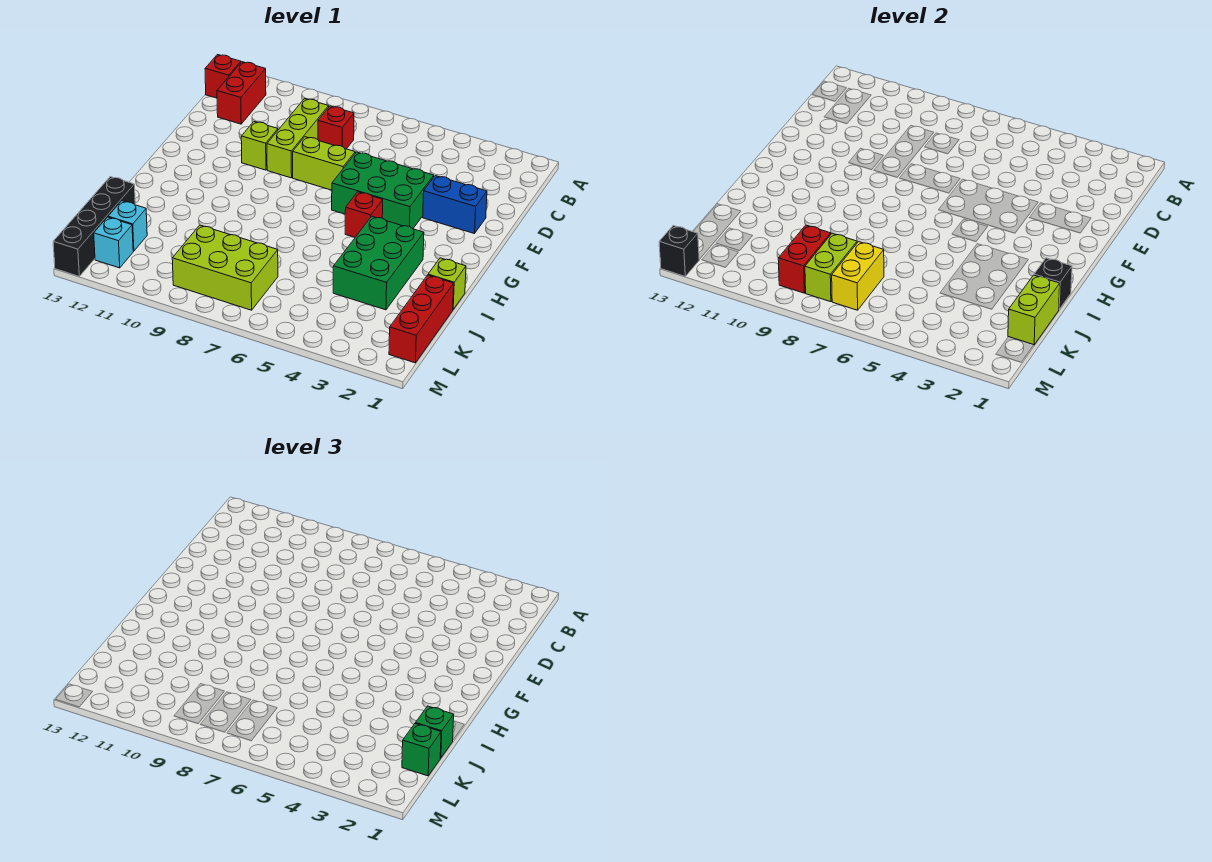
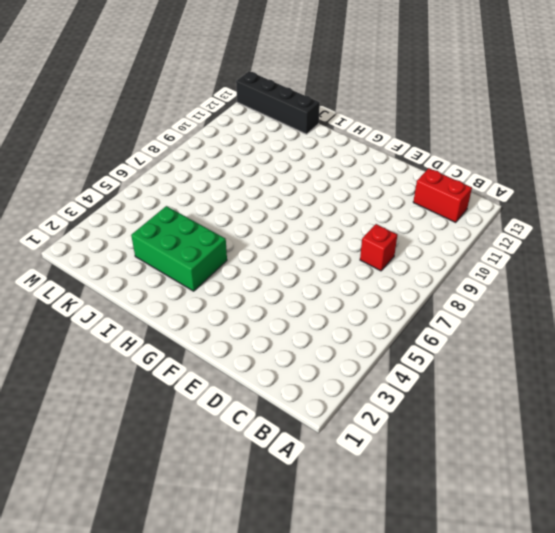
none -> red brick B13 level 1
none -> lime brick C9:E9 level 1
none -> blue brick E2:E3 level 1

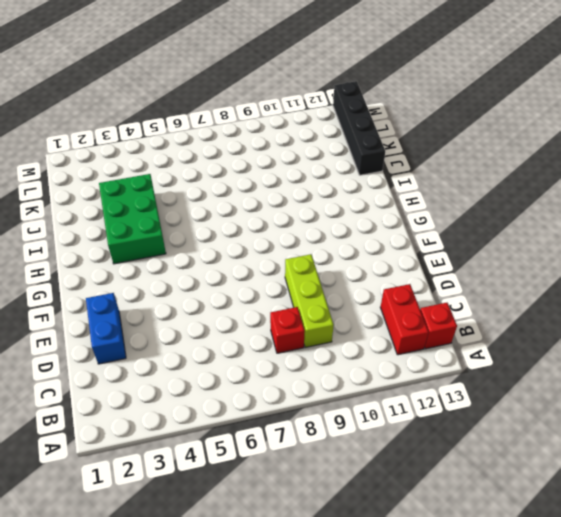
blue brick D2:E2 level 1 -> blue brick E2:E3 level 1
none -> green brick E4:F6 level 1
none -> lime brick E7:E8 level 1
none -> lime brick E10 level 1

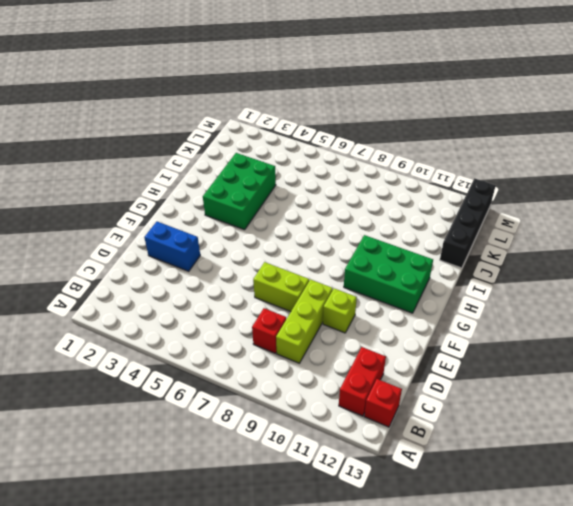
green brick G10:H12 level 1 -> green brick E4:F6 level 1
none -> red brick G5 level 1
none -> lime brick I1 level 1
none -> red brick J1:L1 level 1

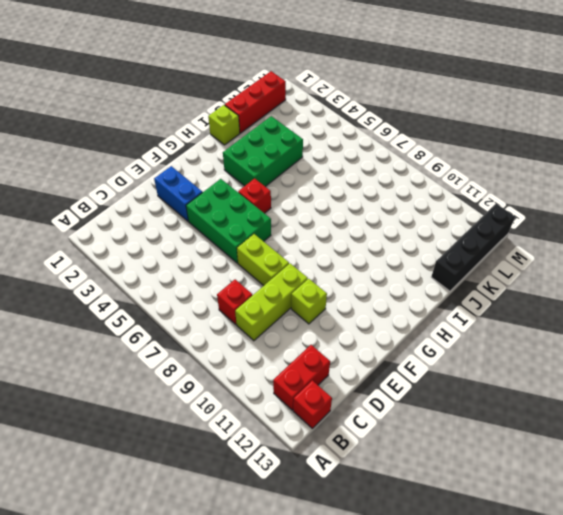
none -> lime brick K7:L9 level 1
none -> cyan brick K12 level 1
none -> cyan brick L12 level 1

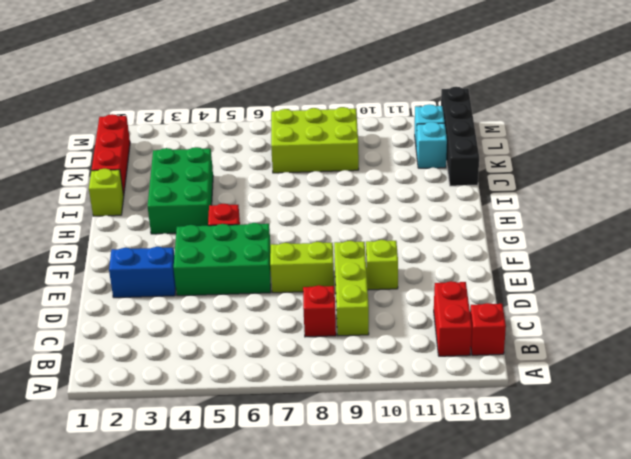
none -> black brick I1 level 2
none -> lime brick J1:K1 level 2
none -> yellow brick K7:L7 level 2

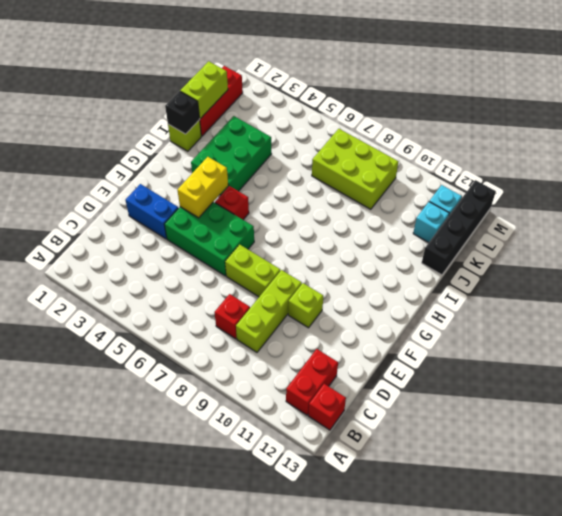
yellow brick F4:G4 level 2 -> yellow brick K7:L7 level 2
none -> lime brick K8:L8 level 2
none -> red brick K9:L9 level 2
none -> black brick M13 level 2

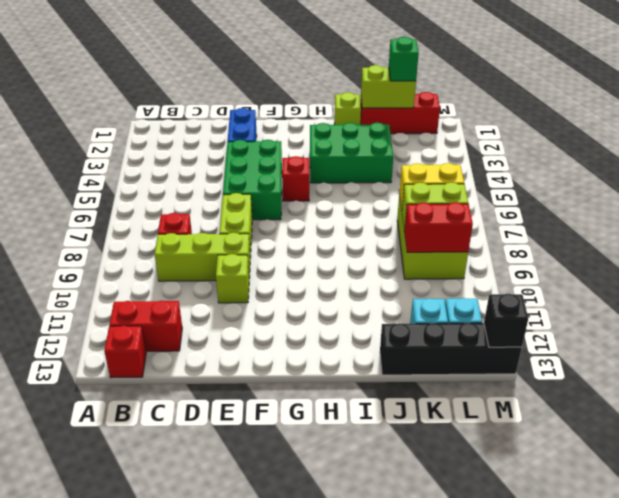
none -> black brick I1 level 2
none -> green brick J1 level 3

